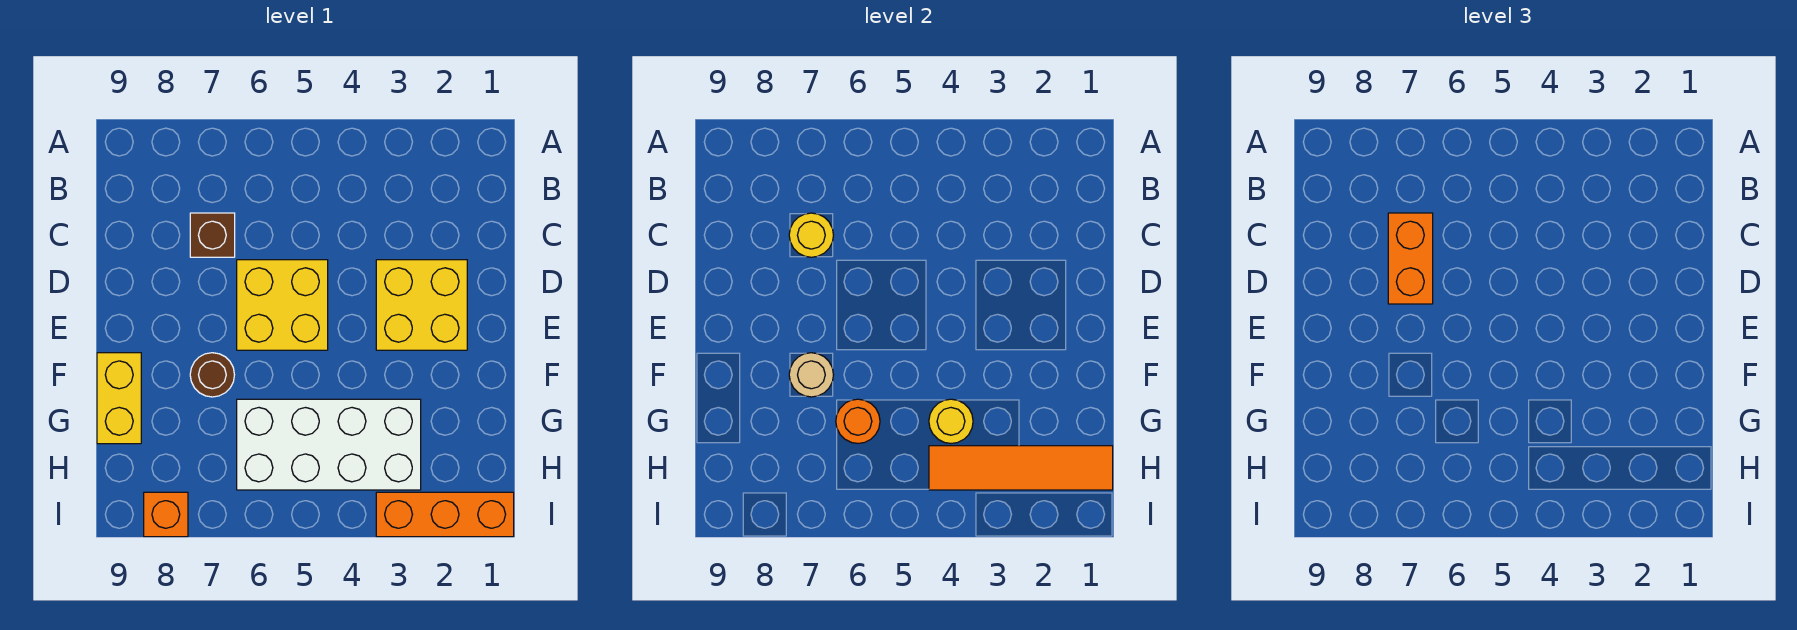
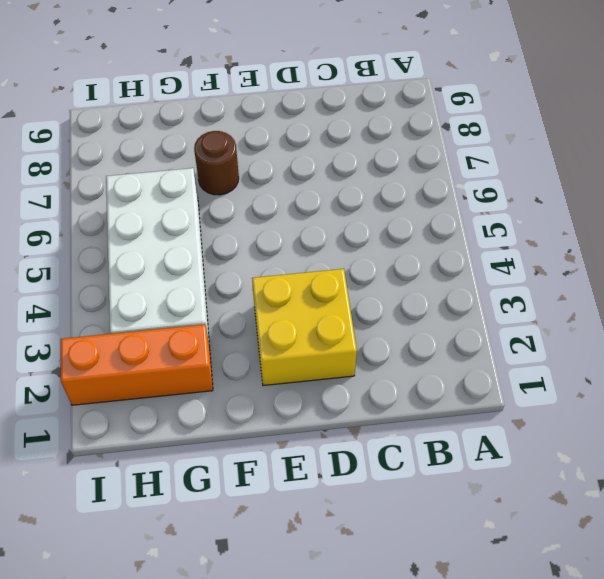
orange brick G2:I2 level 1 -> orange brick I1:I3 level 1
none -> brown brick C7 level 1
none -> yellow brick D5:E6 level 1
none -> yellow brick F9:G9 level 1

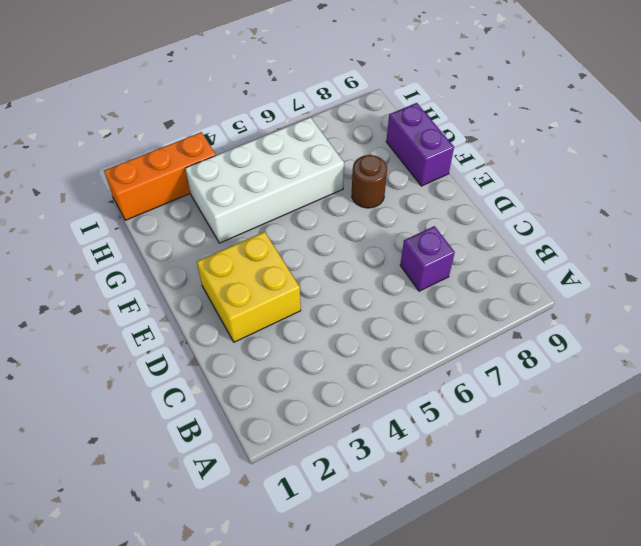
purple brick C7 level 1 -> brown brick C7 level 1
purple brick F9:G9 level 1 -> yellow brick F9:G9 level 1
none -> yellow brick D5:E6 level 1
none -> orange brick I8 level 1
none -> yellow round brick C7 level 2

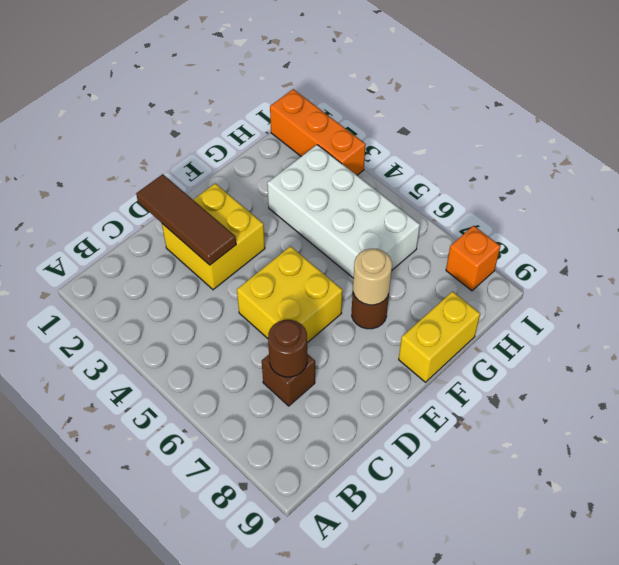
brown round brick C7 level 2 -> yellow round brick C7 level 2
brown tile D1:D3 level 2 -> none
none -> yellow round brick G4 level 2
none -> orange round brick G6 level 2
none -> orange tile H1:H4 level 2

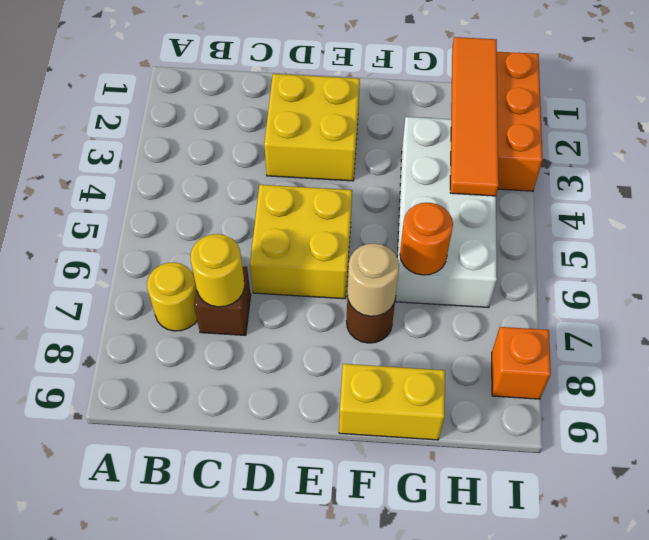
yellow round brick B7 level 1 -> yellow round brick G4 level 2
none -> orange brick C7:D7 level 3

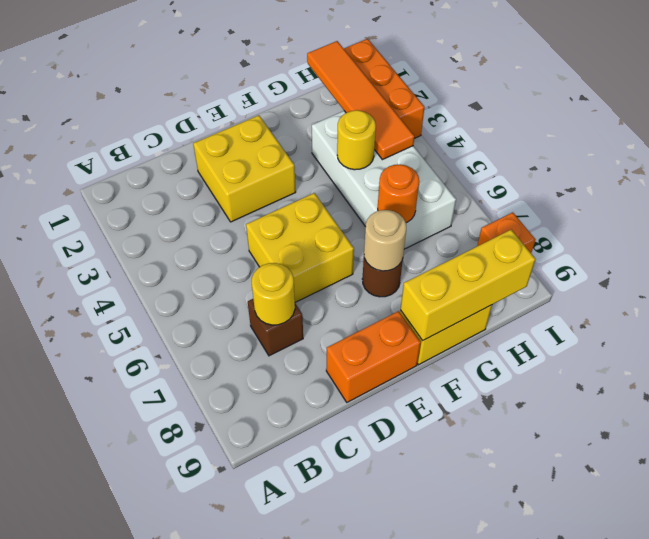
orange brick D9:E9 level 1 -> orange brick C7:D7 level 3
yellow brick F9:H9 level 2 -> none

